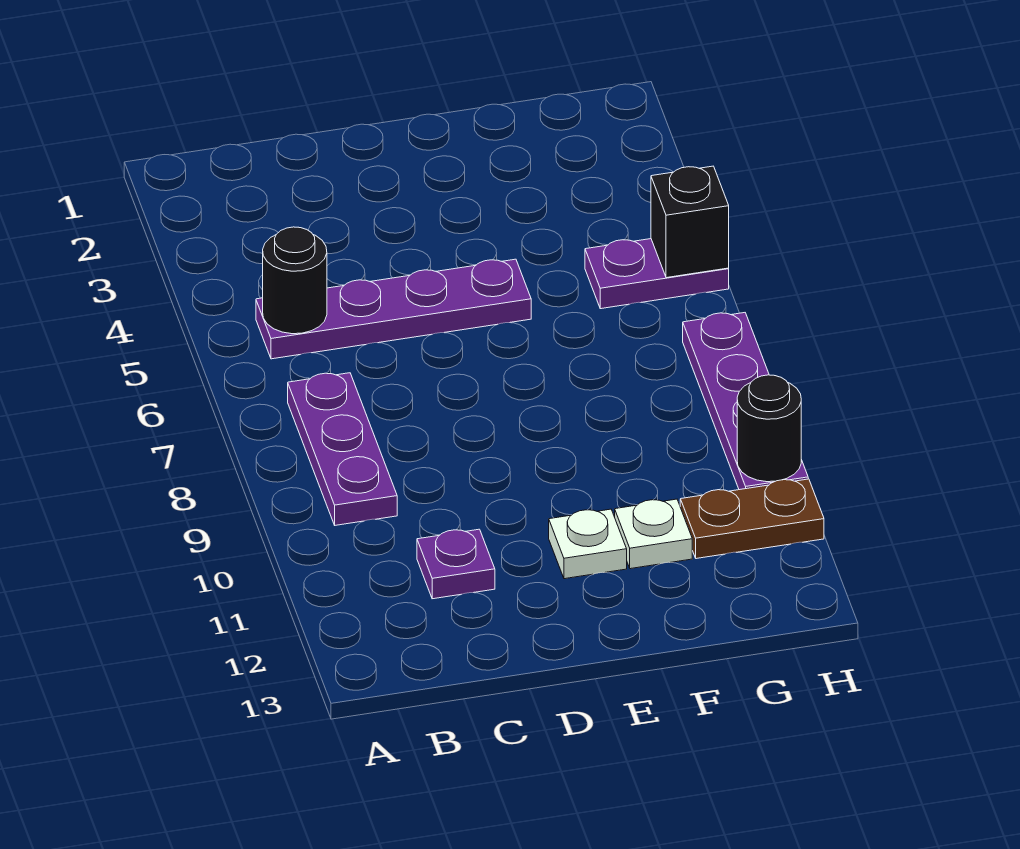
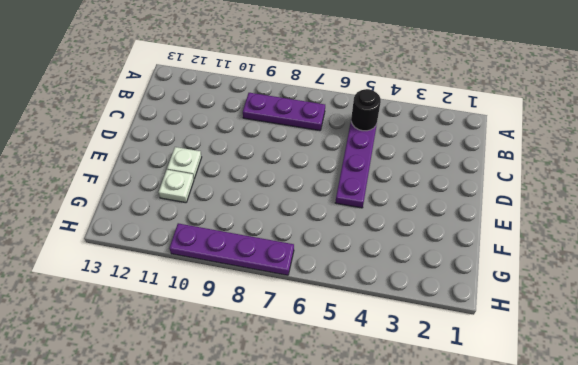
none -> purple plate C11 level 1
none -> purple plate G5:H5 level 1

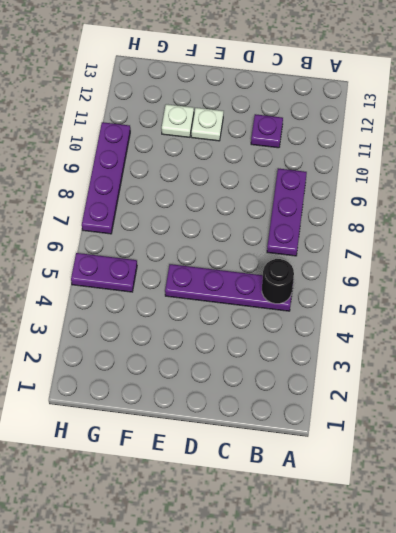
none -> brown plate G11:H11 level 1
none -> black brick H5 level 2

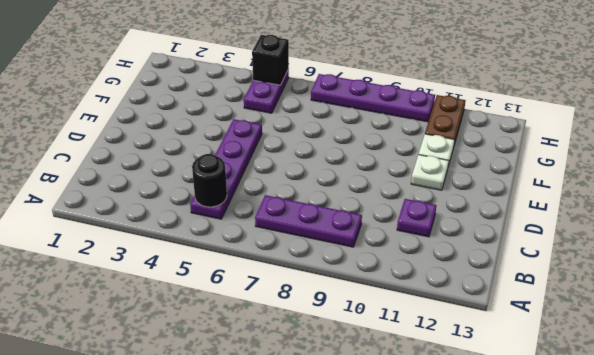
none -> black round brick H10 level 2

